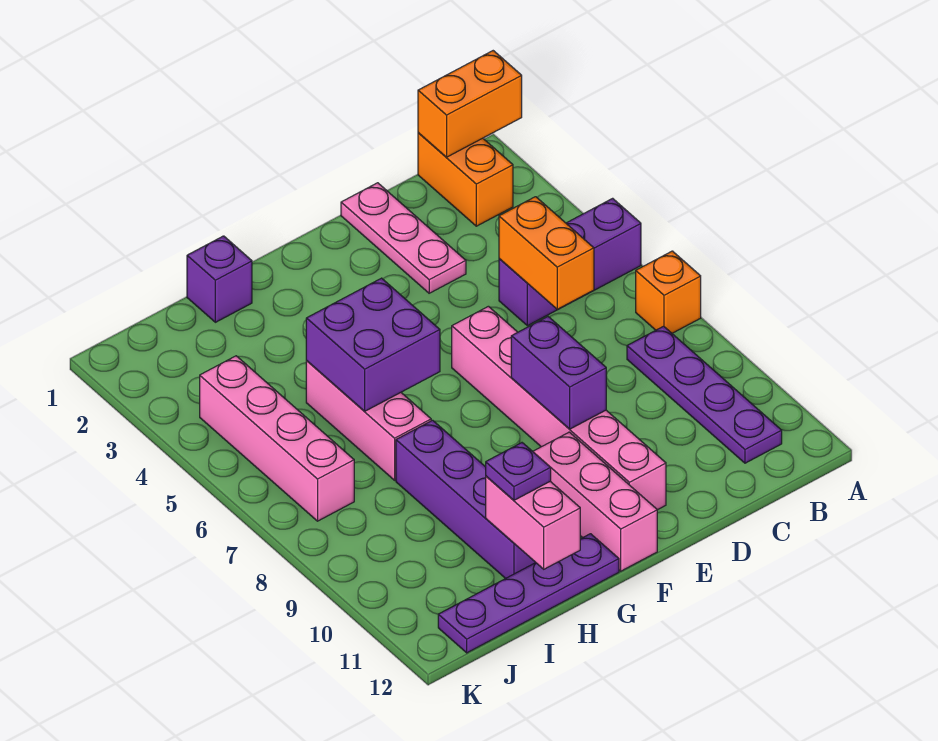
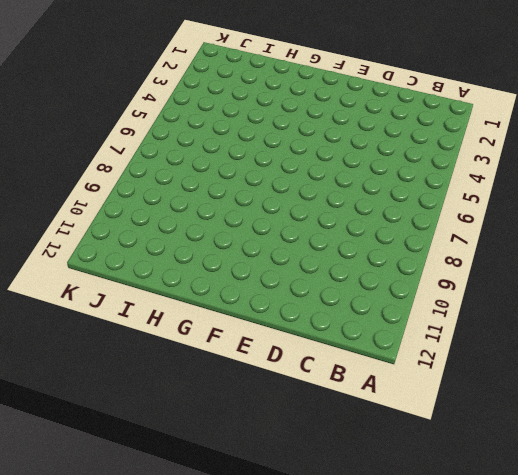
none -> purple brick A5:C5 level 1
none -> orange brick A7 level 1
none -> orange brick B1:B2 level 1

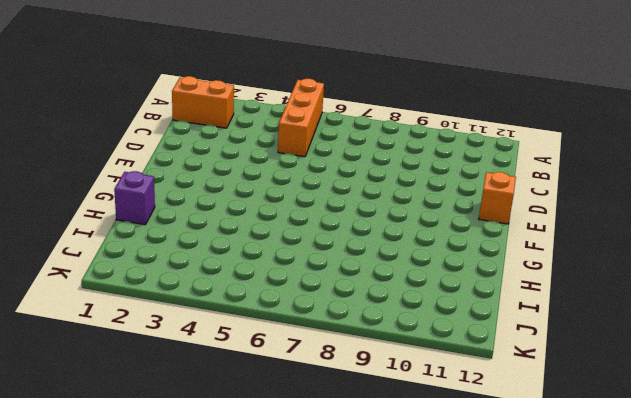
orange brick A5:C5 level 1 -> purple brick A5:C5 level 1
orange brick E12 level 1 -> orange brick A7 level 1
none -> purple plate B8:B11 level 1
none -> pink plate D1:D3 level 1
none -> pink brick E6:E11 level 1

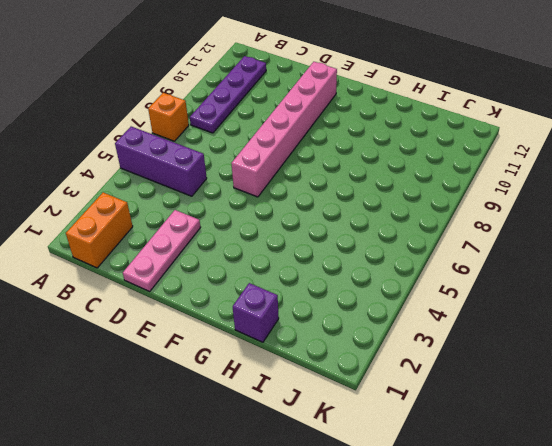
none -> pink brick F10:F12 level 1
none -> purple plate G12:J12 level 1
none -> pink brick H5:H7 level 1

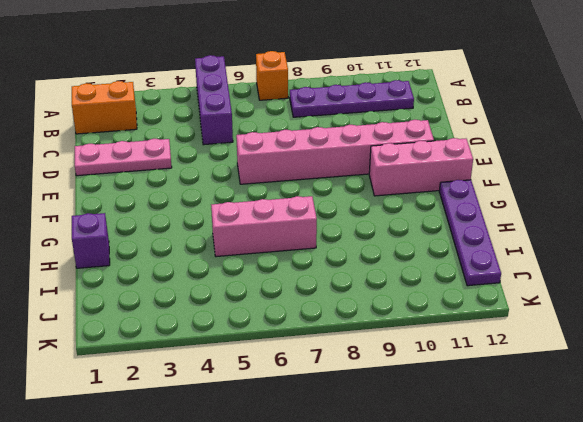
none -> purple brick H8:H11 level 1
none -> pink brick J4:J7 level 1
none -> orange brick A1:B1 level 2

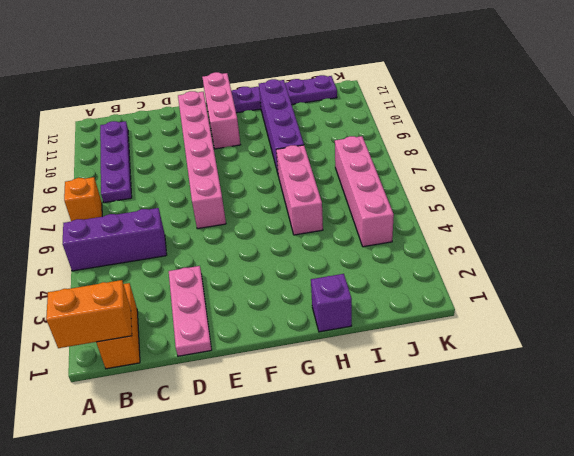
none -> orange brick C5:C6 level 2
none -> purple brick E8:E9 level 2
none -> purple brick G5:H6 level 2

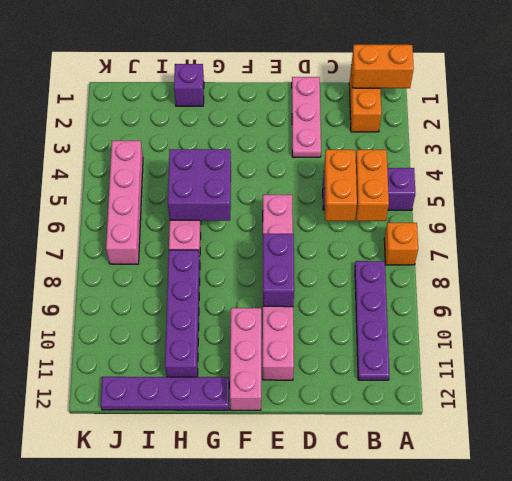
orange brick B5:B6 level 2 -> none
none -> pink brick H11:H12 level 2
none -> purple plate H11 level 3

